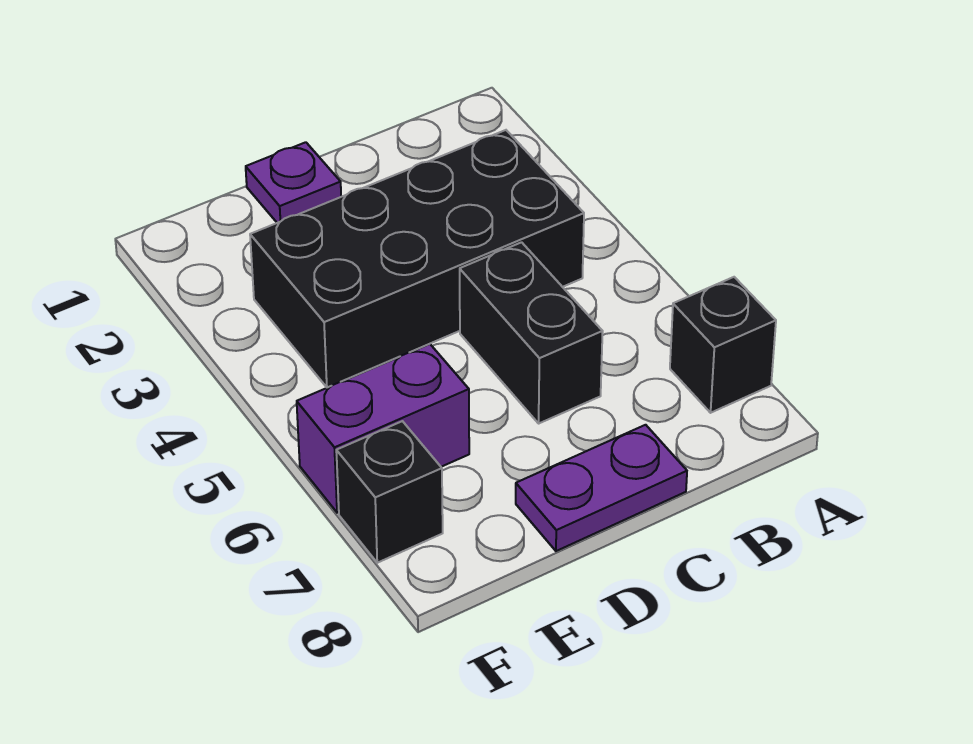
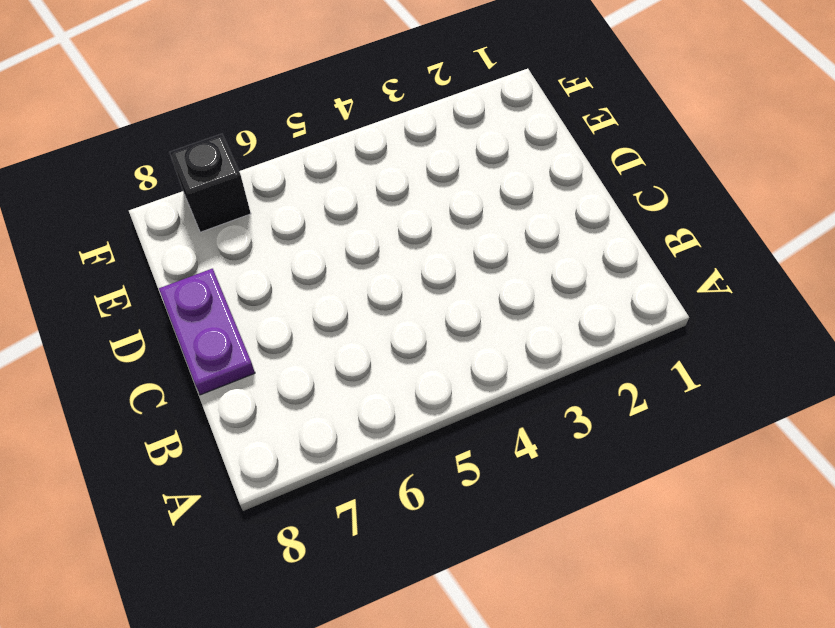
none -> black brick A7 level 1
none -> black brick B3:E4 level 1

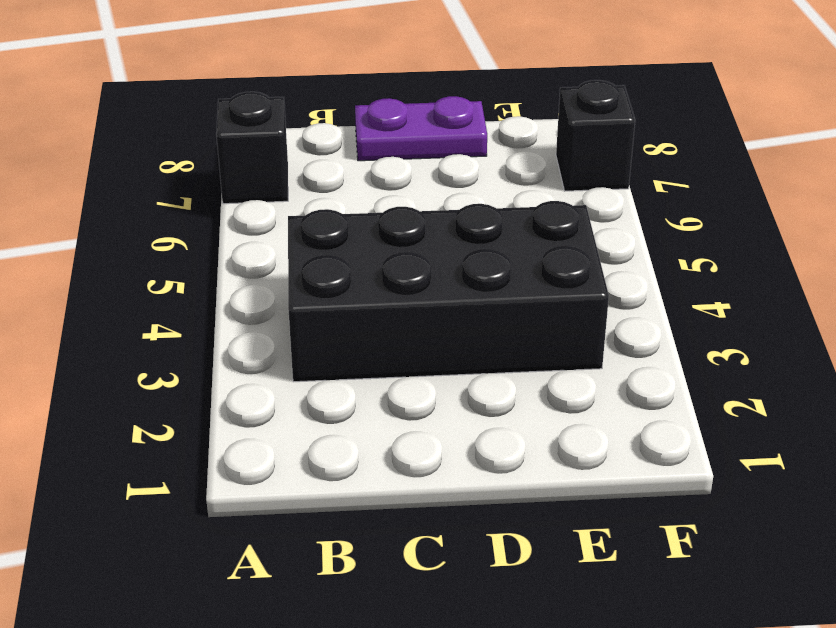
none -> black brick C5:C6 level 1
none -> purple plate D1 level 1

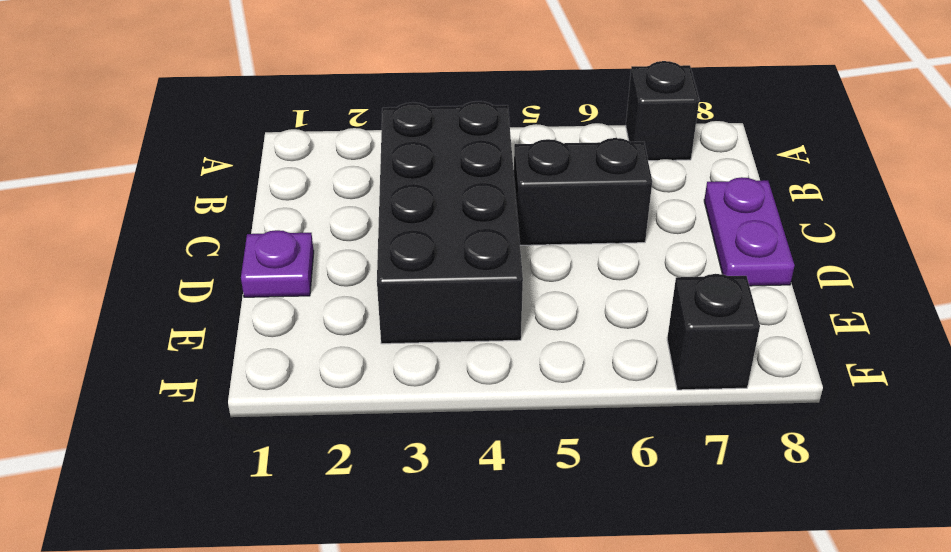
none -> purple brick E6:F6 level 1

